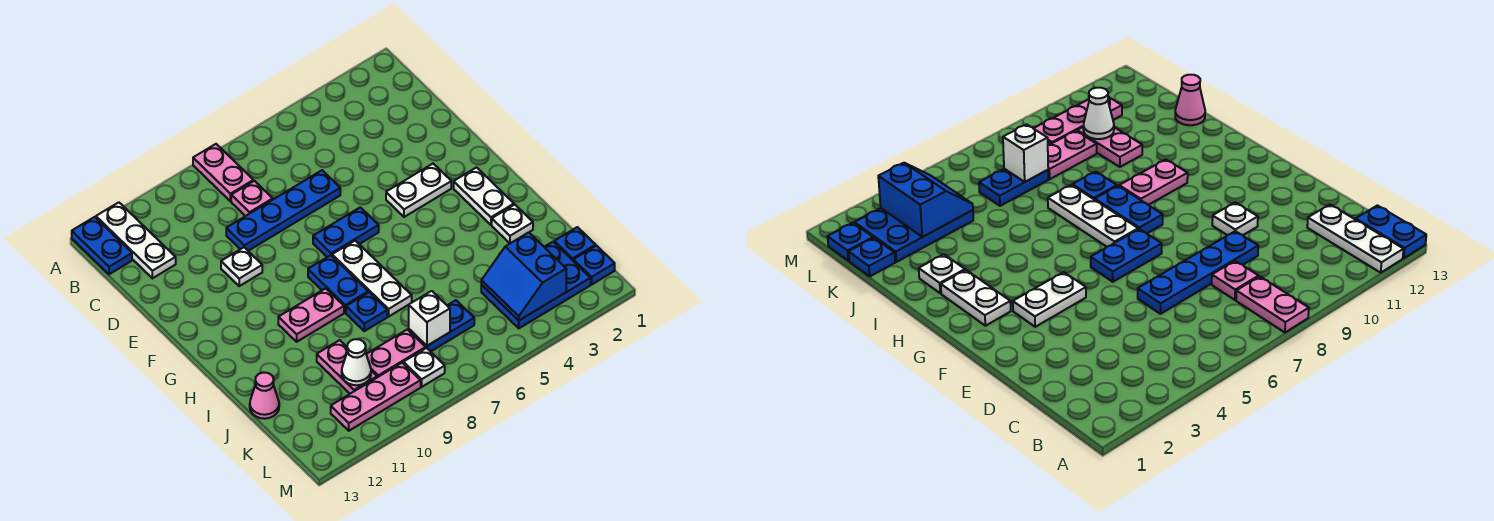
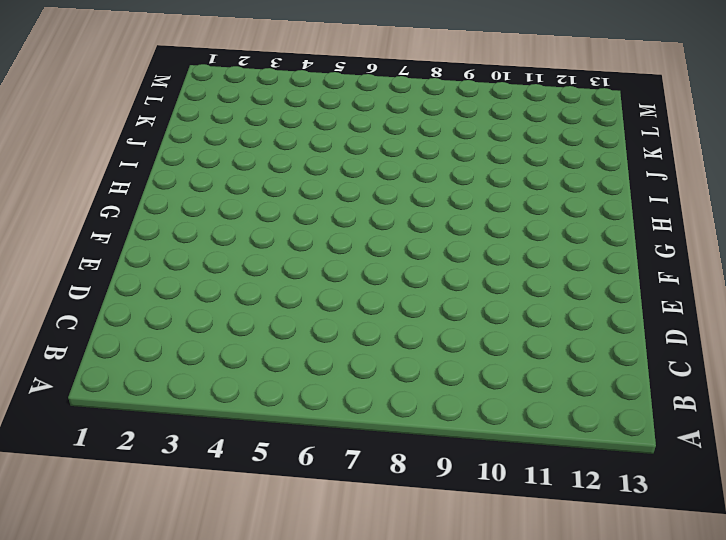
none -> pink plate A8:B8 level 1
none -> white plate A12:C12 level 1
none -> blue plate A13:B13 level 1

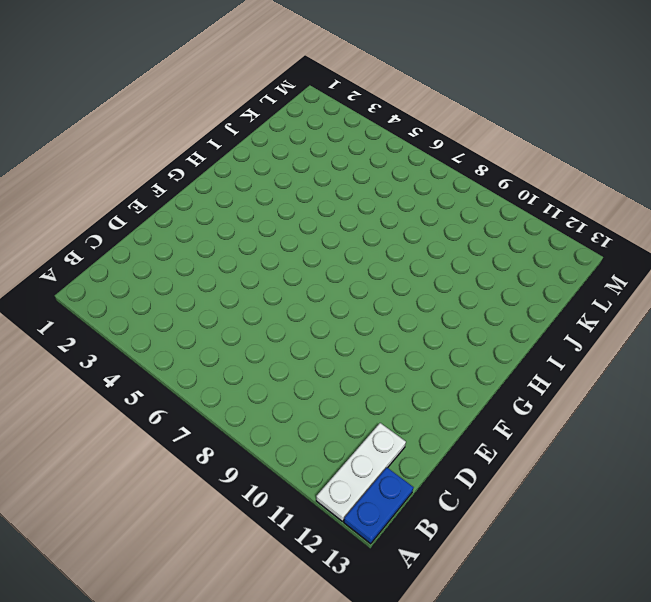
none -> pink plate A8:B8 level 1
none -> pink plate C8 level 1
none -> blue plate D6:D9 level 1

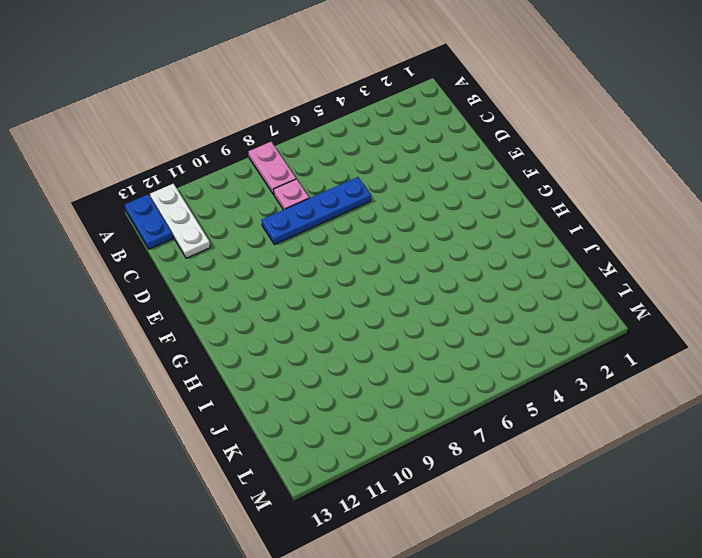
none -> white plate E10 level 1
none -> white plate F3:F4 level 1
none -> blue plate F6:F7 level 1

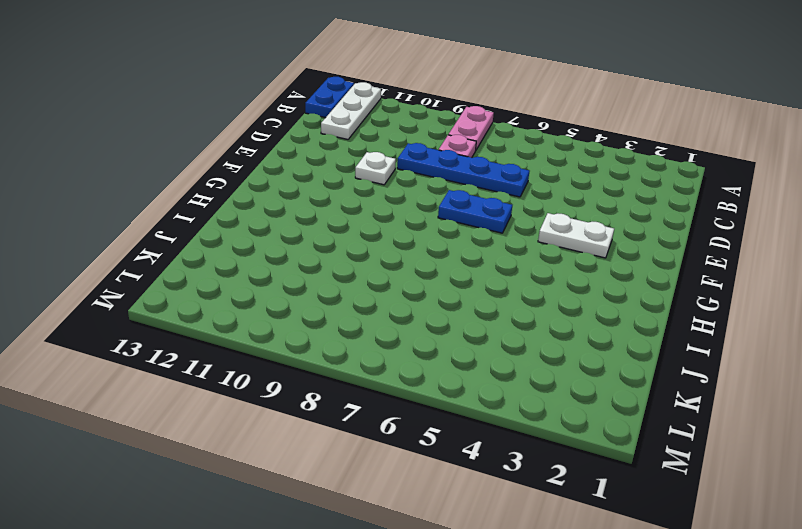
none -> white plate G2:H2 level 1
none -> white plate G7:I7 level 1
none -> blue plate G8:H8 level 1

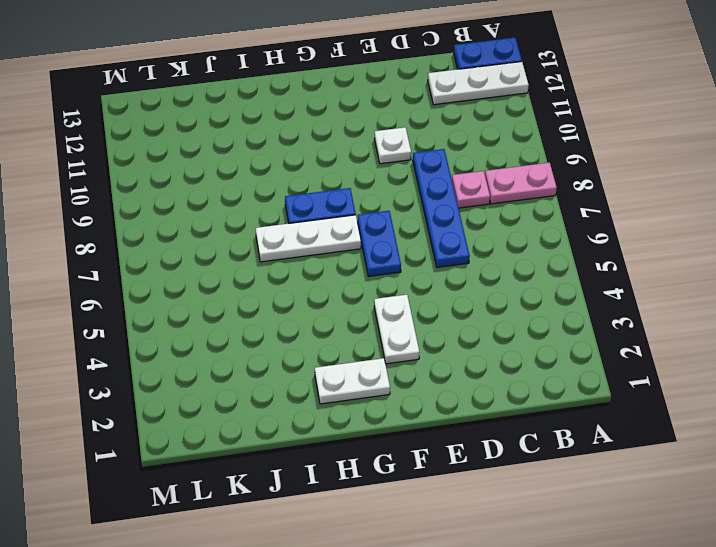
none -> pink plate H9:H10 level 1
none -> white plate I2 level 1
none -> blue plate I8 level 1

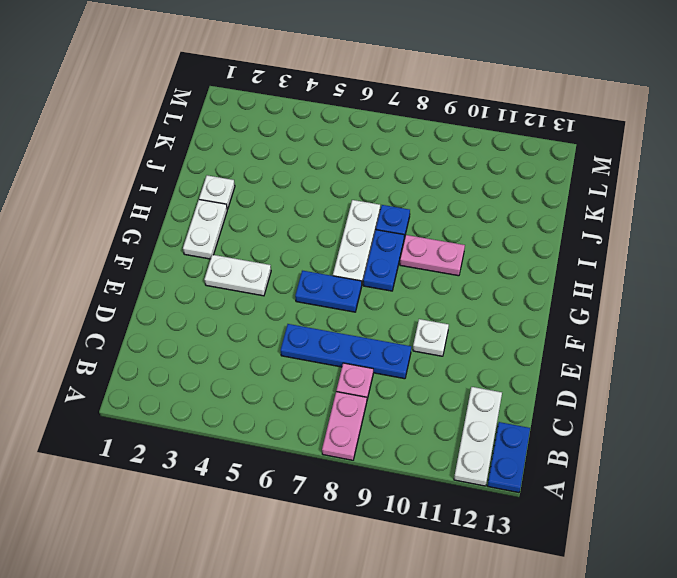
none -> pink plate J10:K10 level 1
none -> pink cone J13 level 1
none -> blue plate K1 level 1

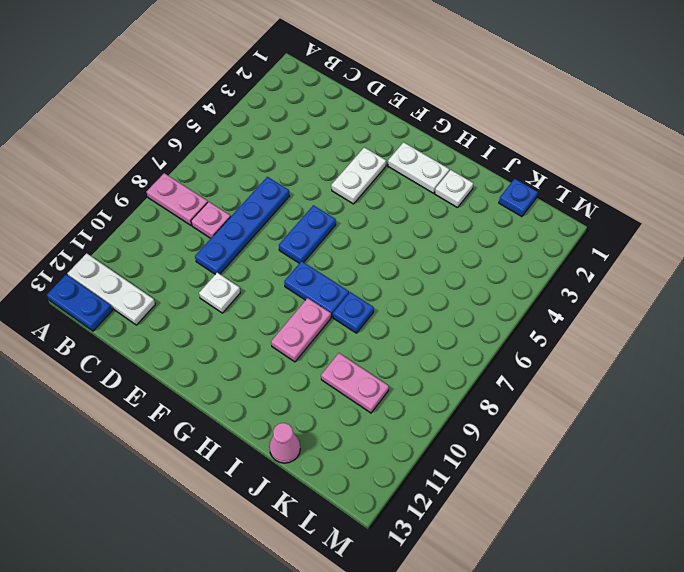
none -> white plate G7:I7 level 1
none -> blue plate K2:L4 level 1
none -> blue plate K6:K7 level 1

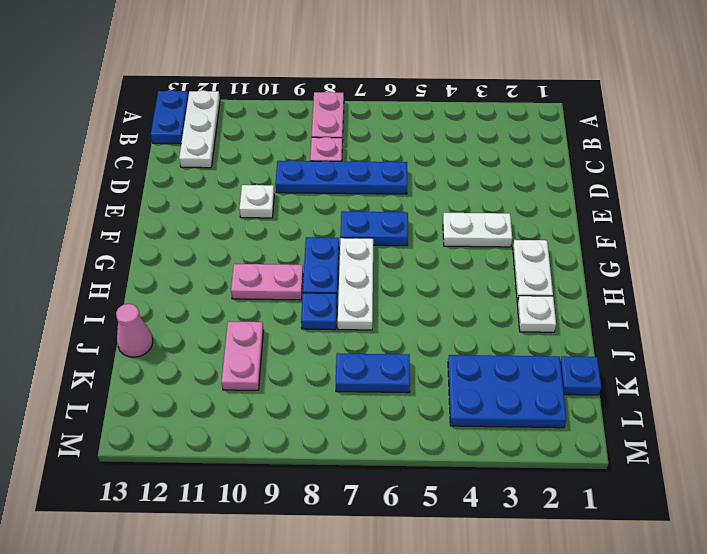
none -> pink plate K8:K9 level 1
none -> blue plate L1 level 1
none -> white plate L8 level 1

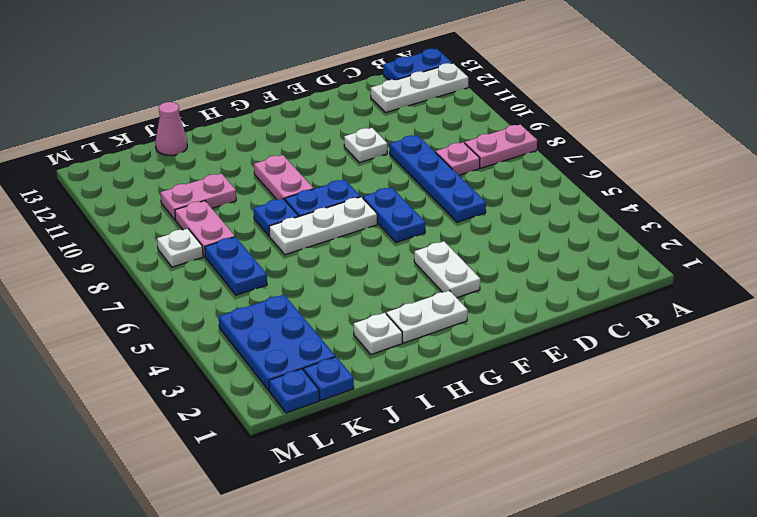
none -> pink plate L9:L11 level 1
none -> blue slope K3:L4 level 2 top 3
none -> white brick K7 level 2

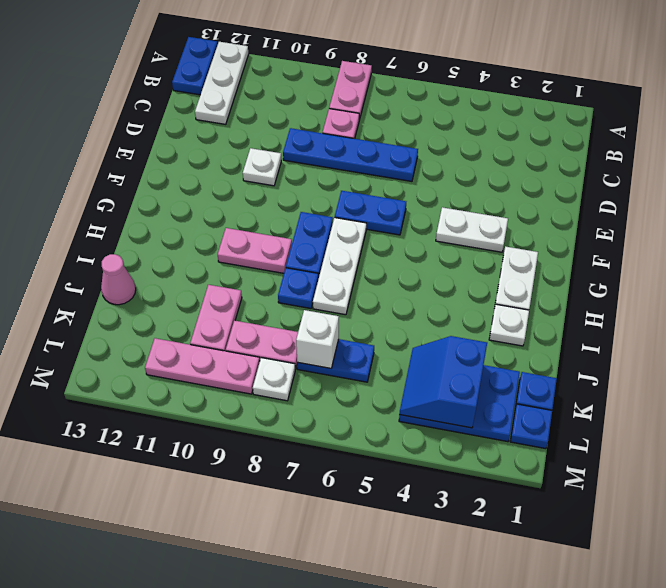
none -> white cone K10 level 2

